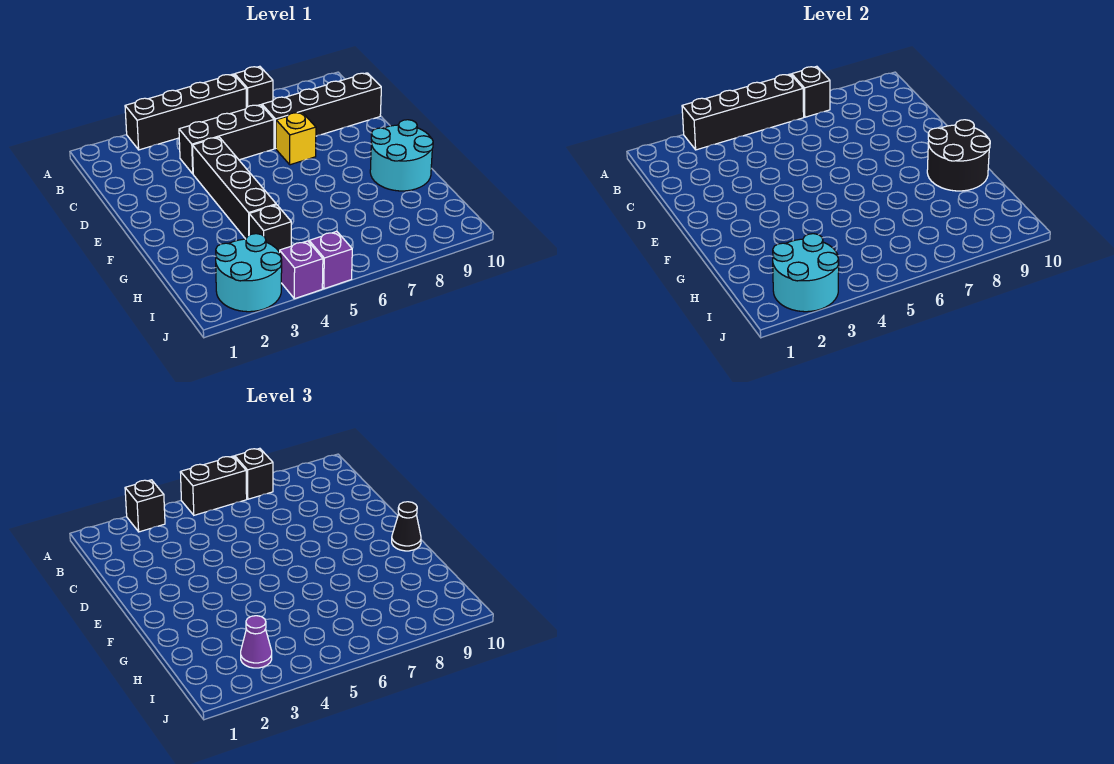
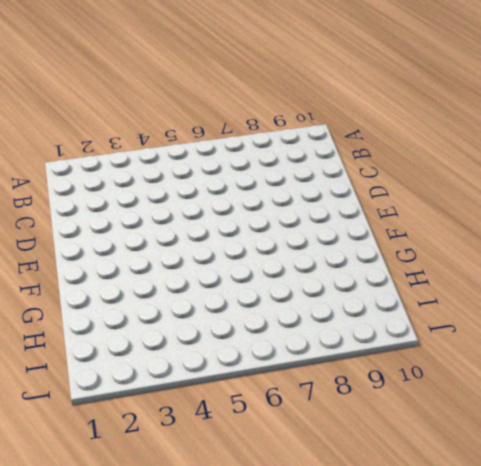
none -> black brick A3:A6 level 1
none -> black brick A7 level 1
none -> black brick C4:C6 level 1

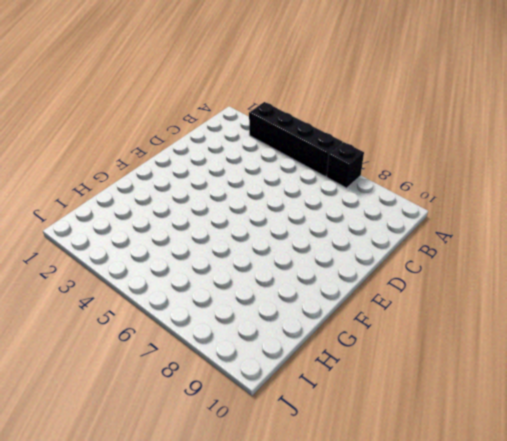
none -> black brick C4:C6 level 1
none -> black brick C7:C10 level 1
none -> black brick D4:G4 level 1

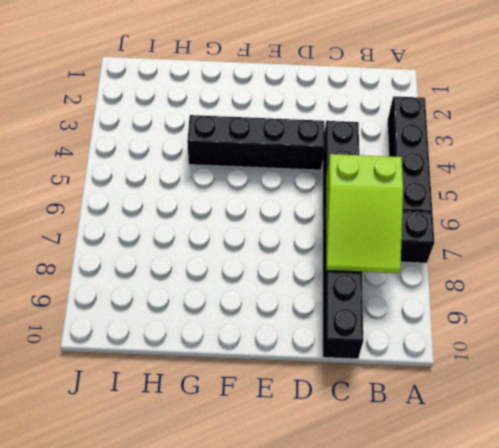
lime slope B6:C8 level 2 top 6 -> none
none -> yellow brick D7 level 1
none -> cyan round brick F9:G10 level 1
none -> black brick H4 level 1

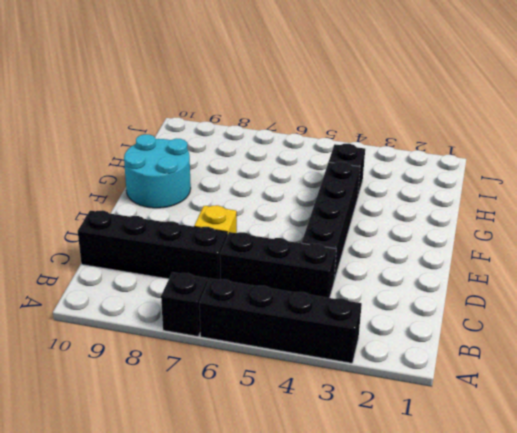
none -> cyan round brick I2:J3 level 1
none -> purple brick J4 level 1
none -> purple brick J5 level 1

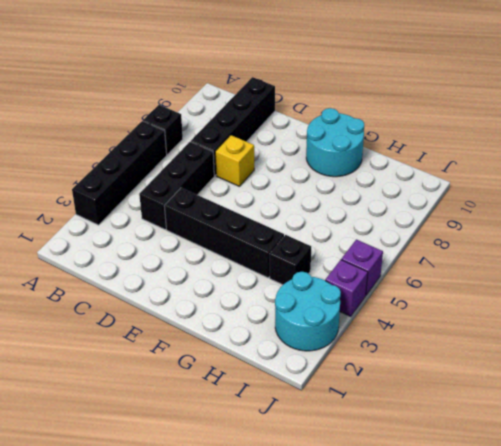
none -> black brick A3:A6 level 2
none -> black brick A7 level 2
none -> black round brick F9:G10 level 2

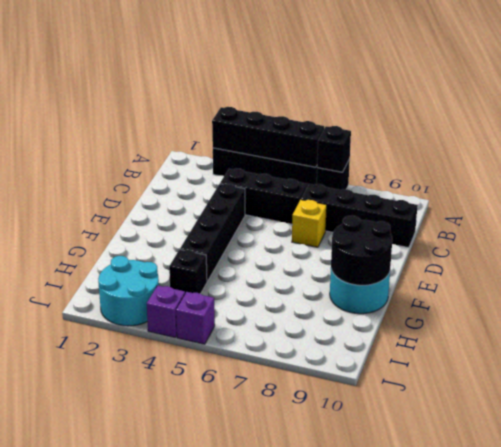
none -> cyan round brick I2:J3 level 2
none -> black brick A3 level 3
none -> black brick A5:A6 level 3

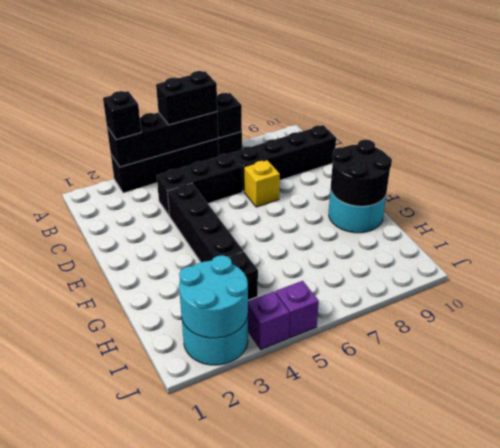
none -> black brick A7 level 3
none -> black cone F10 level 3
none -> purple cone I3 level 3

